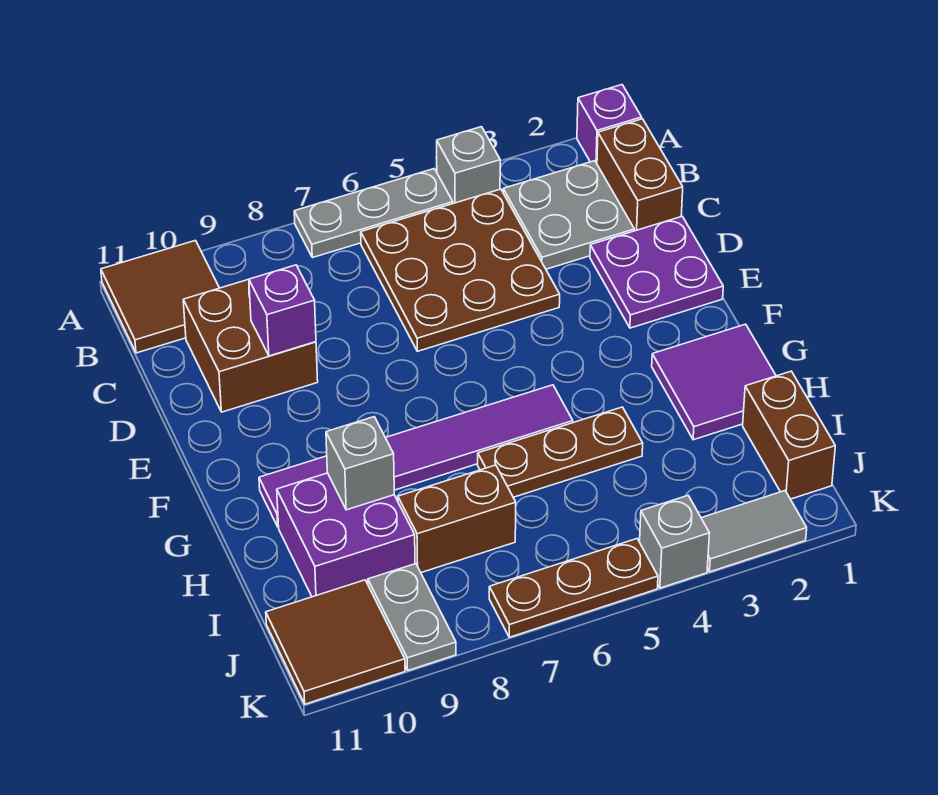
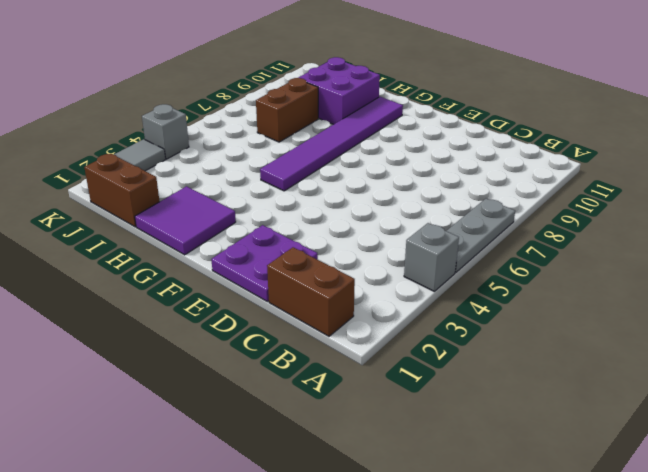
none -> purple brick A1 level 1
none -> brown tile A10:B11 level 1
none -> grey plate B2:C3 level 1

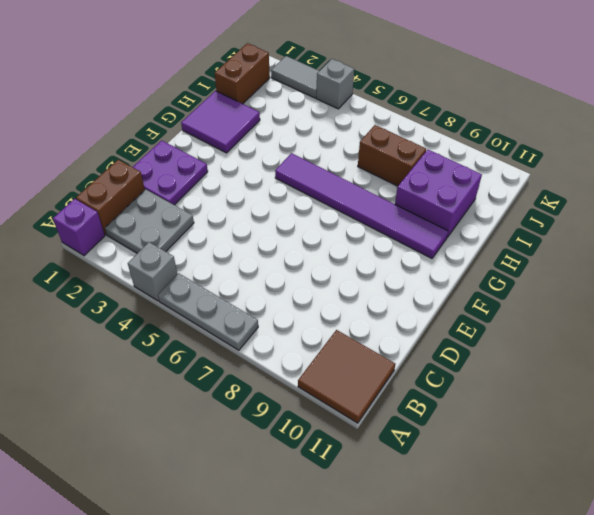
none -> brown plate B4:D6 level 1
none -> brown brick C9:D10 level 1
none -> brown plate H4:H6 level 1

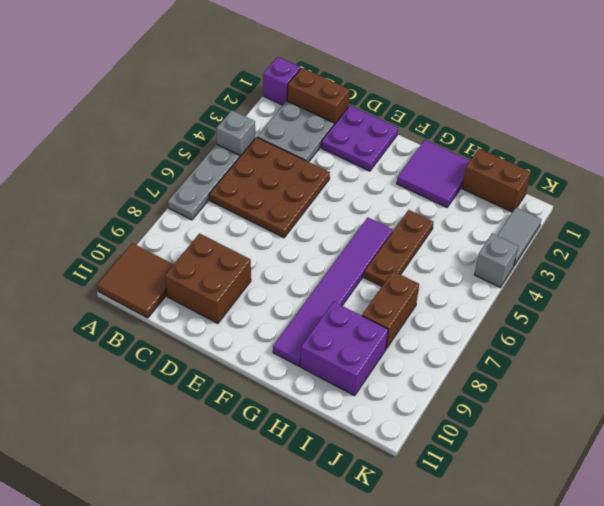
none -> grey plate J9:K9 level 1
none -> brown tile J10:K11 level 1
none -> brown plate K5:K7 level 1

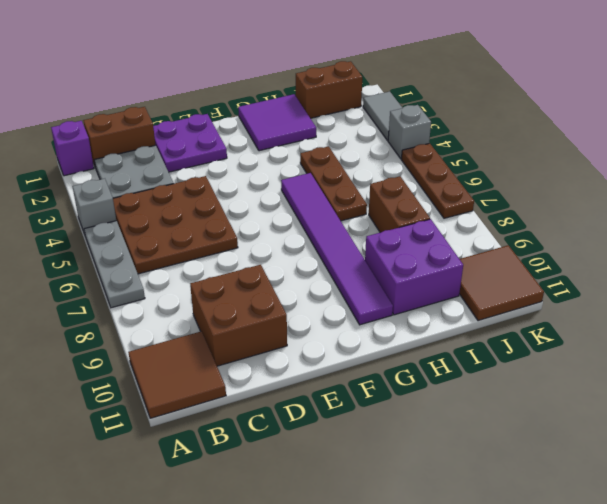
none -> grey plate J9:K9 level 1
none -> purple brick D9 level 2
none -> grey brick H9 level 2

